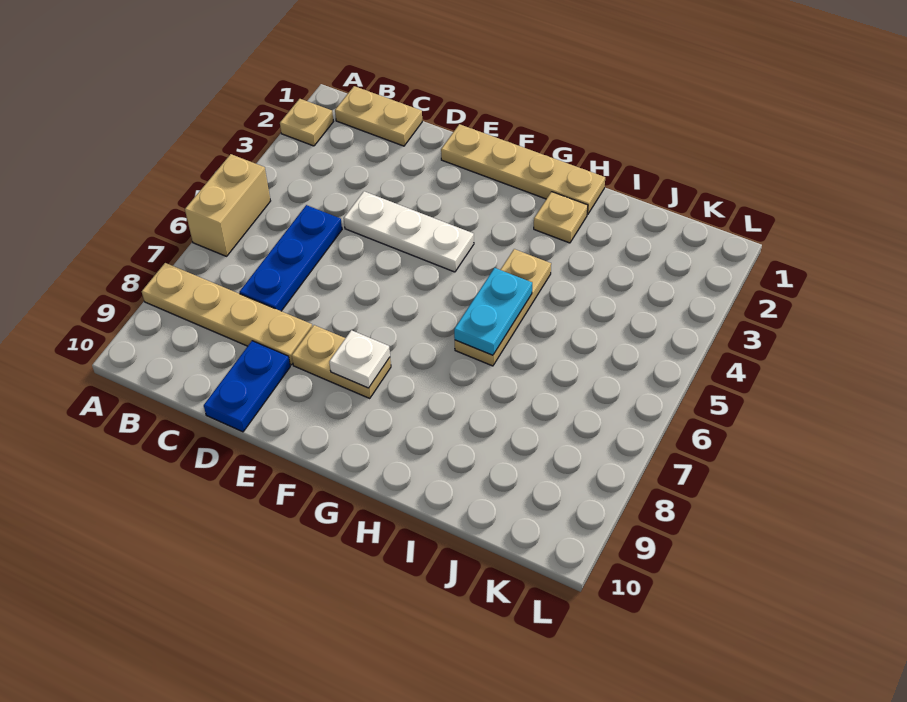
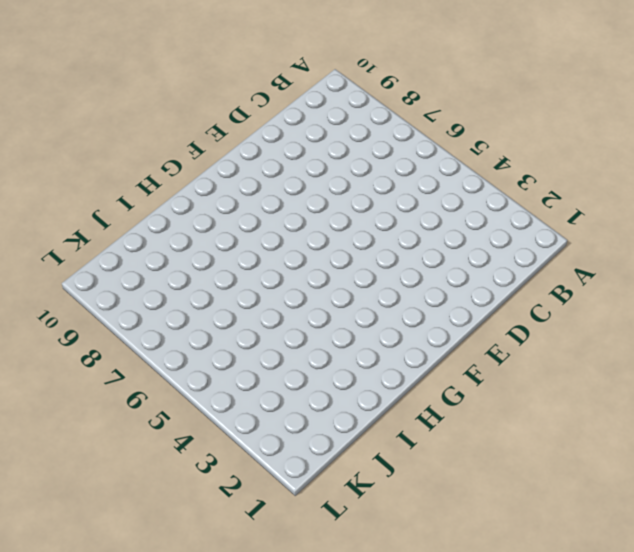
none -> tan plate A2 level 1
none -> tan brick A5:A6 level 1
none -> tan plate A8:D8 level 1

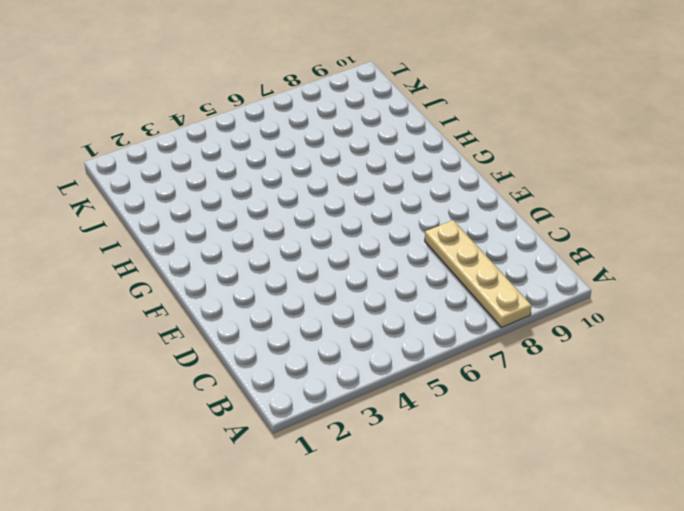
none -> tan plate A2 level 1
none -> tan brick A5:A6 level 1
none -> tan plate B1:C1 level 1

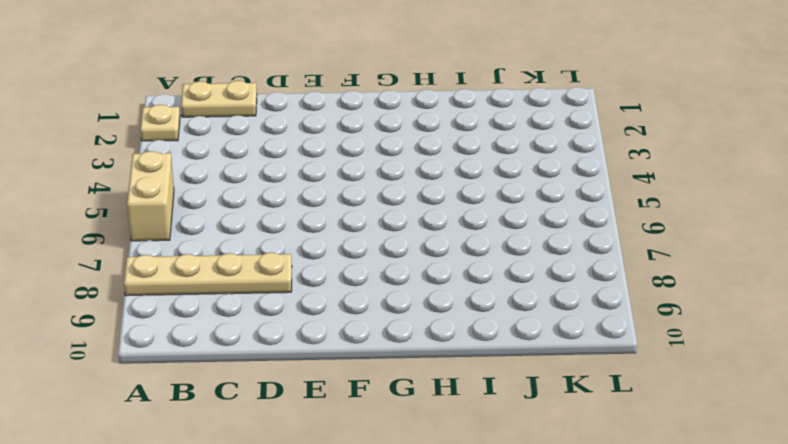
none -> blue plate C5:C7 level 1
none -> white plate D4:F4 level 1
none -> blue plate D9:D10 level 1

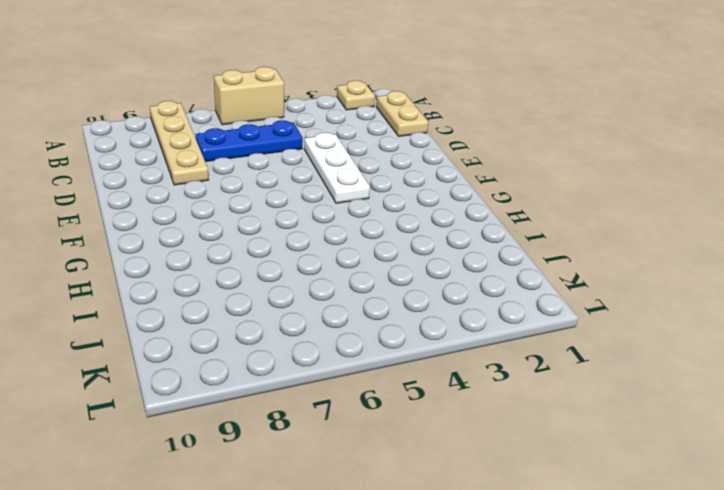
none -> blue plate D9:D10 level 1
none -> tan plate E1:H1 level 1
none -> tan plate E8:F8 level 1

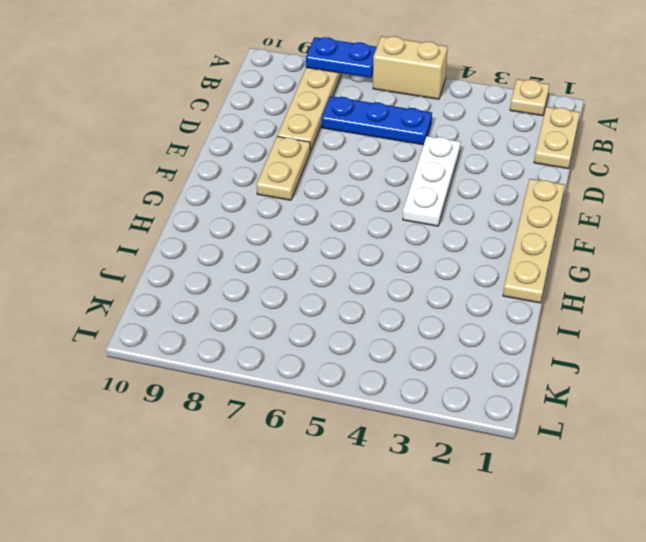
blue plate A7:A8 level 2 -> blue plate D9:D10 level 1
none -> tan plate H2 level 1
none -> tan plate H4:H6 level 1
none -> white plate F8 level 2

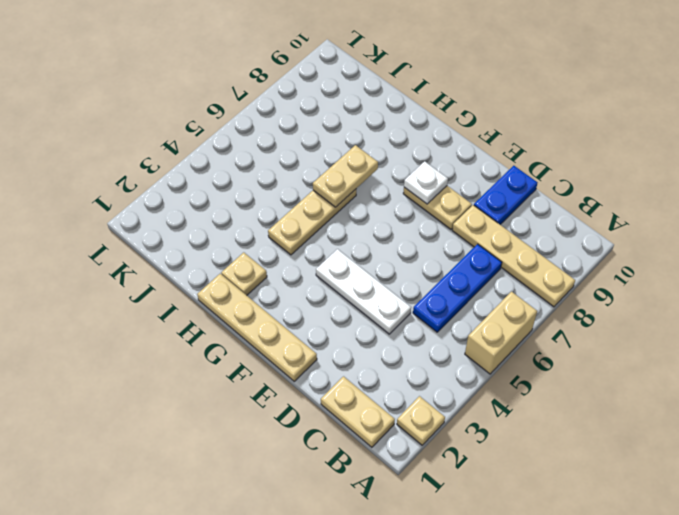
tan plate H6:H7 level 2 -> cyan plate H5:H6 level 2

